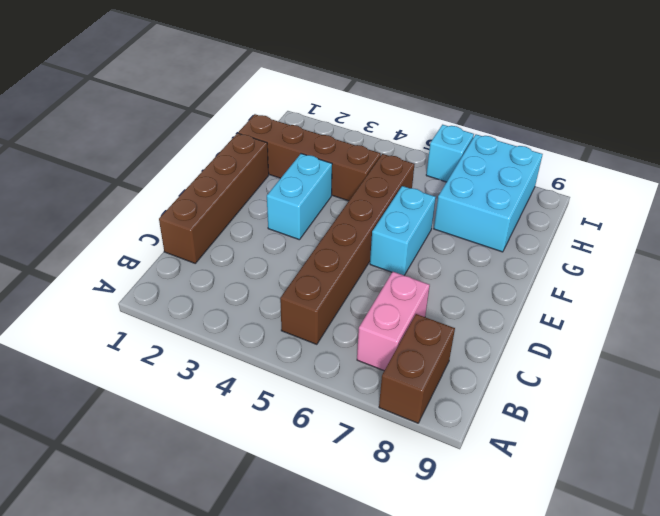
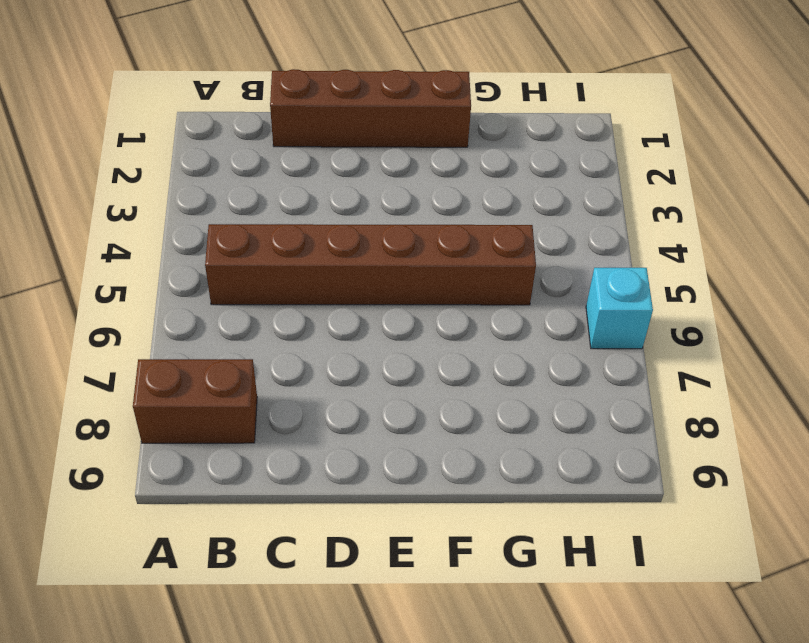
none -> pink brick B7:C7 level 1
none -> cyan brick E3:F3 level 1

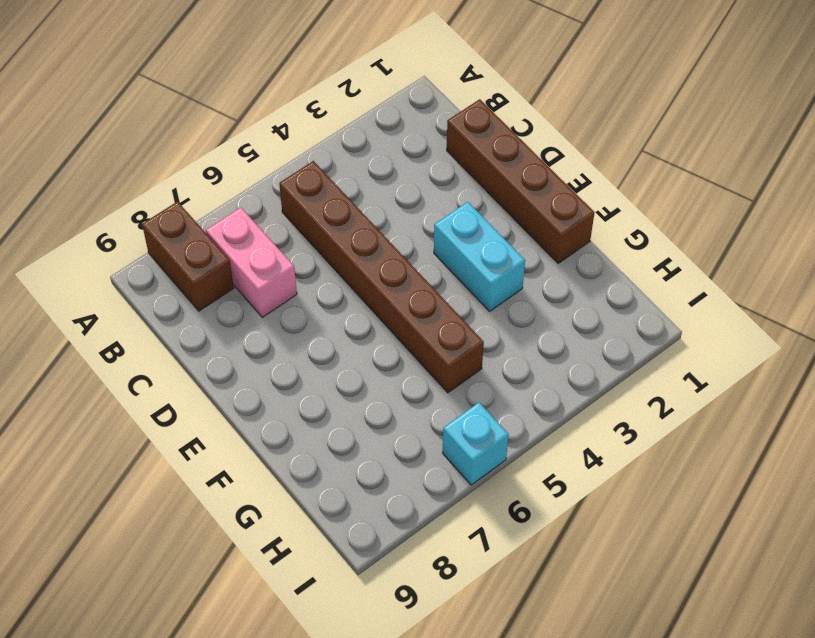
none -> cyan brick E6:F6 level 1
none -> brown brick G1:G4 level 1

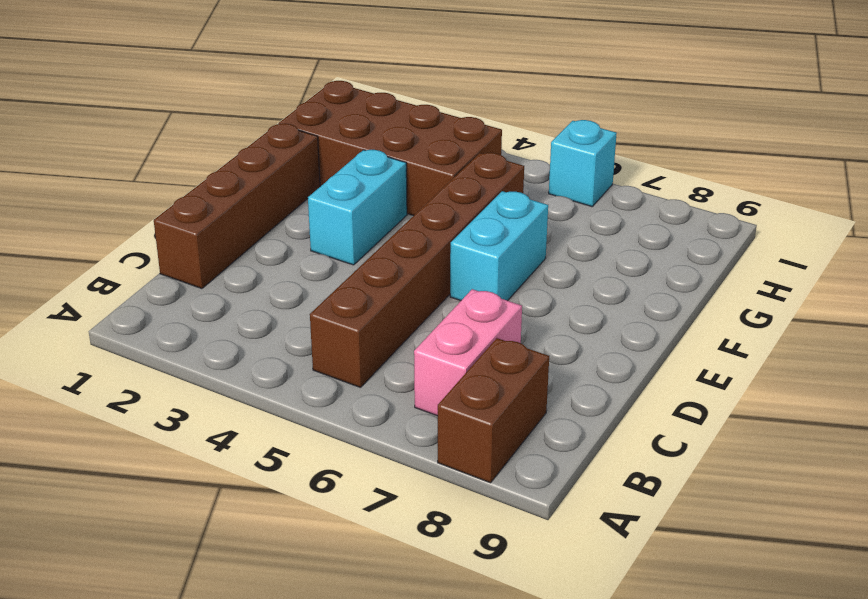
brown brick G1:H4 level 1 -> brown brick G1:G4 level 1
none -> cyan brick G7:I8 level 1

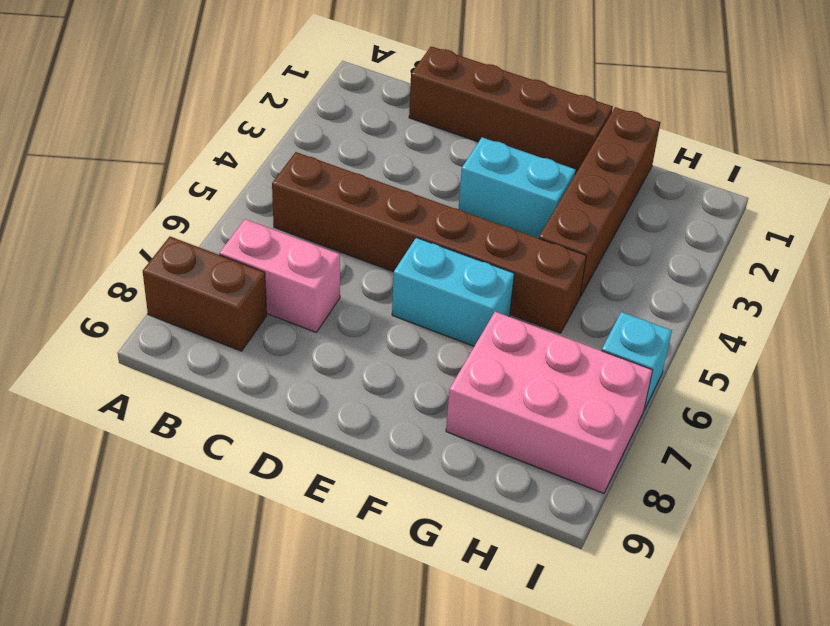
pink brick G7:I8 level 1 -> cyan brick G7:I8 level 1

